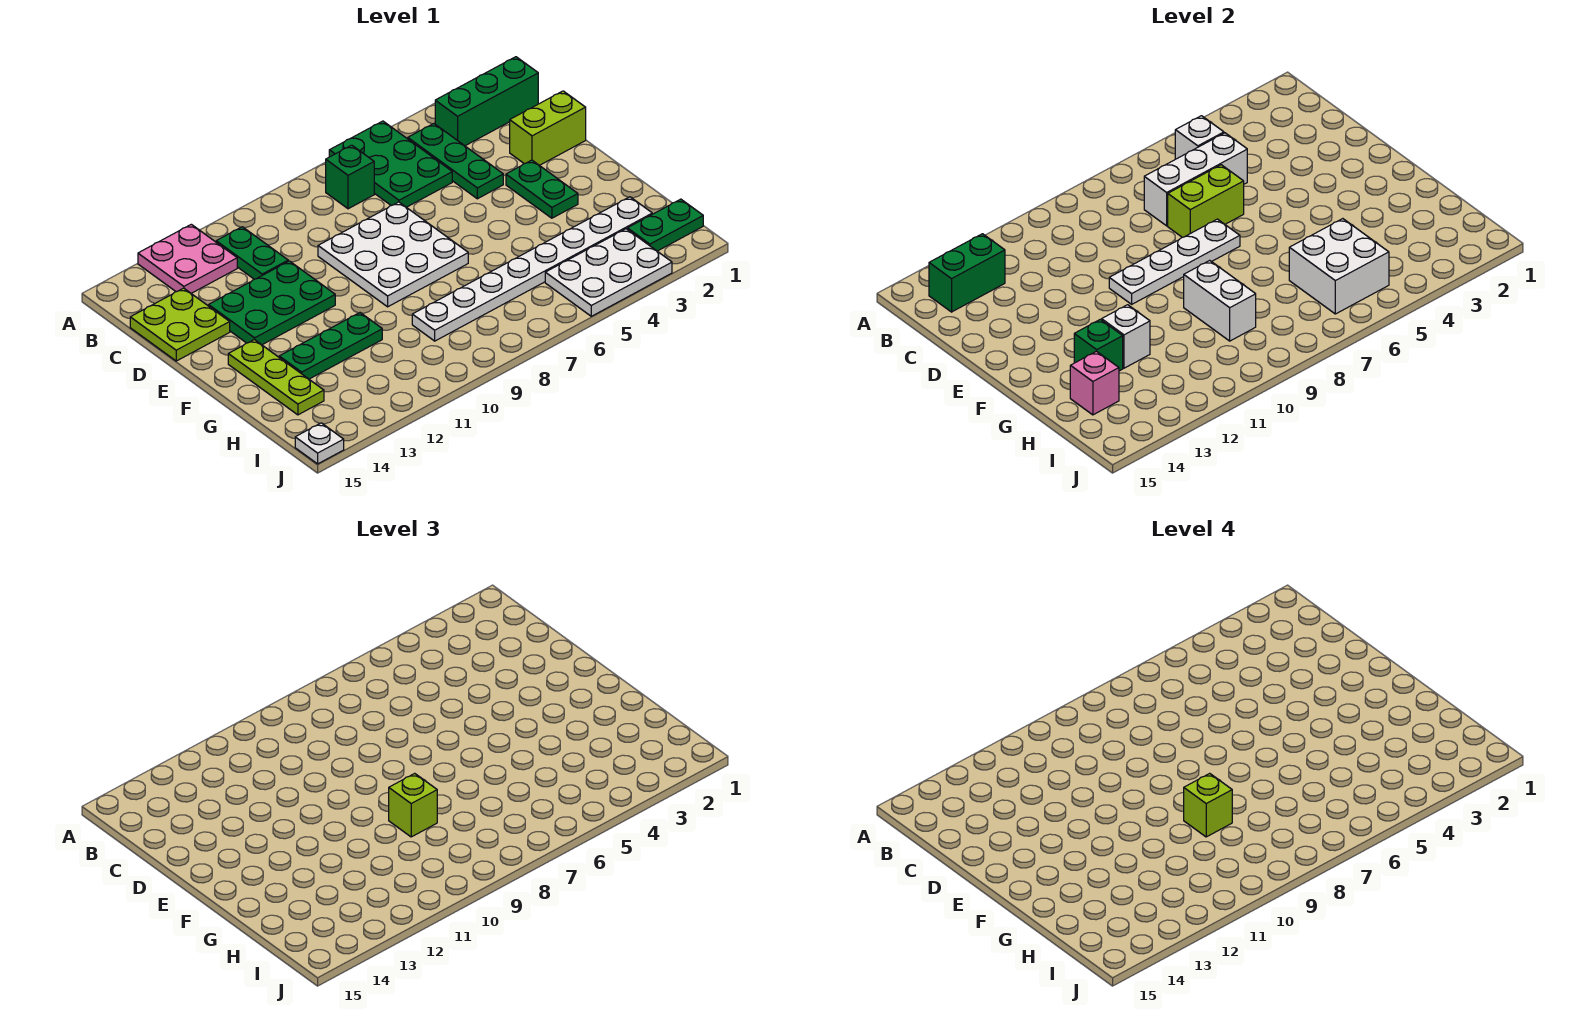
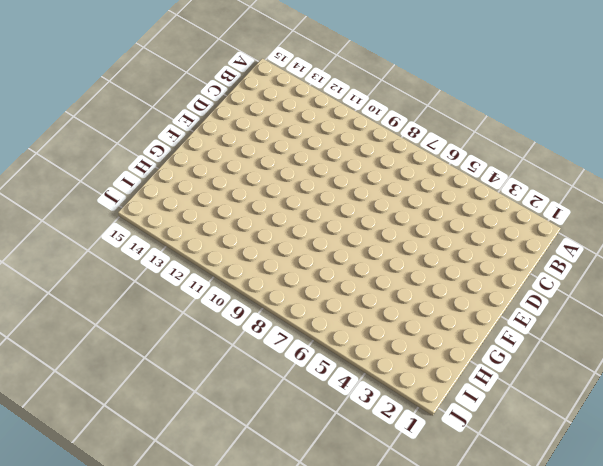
none -> green plate A5:C6 level 1
none -> pink plate A12:B13 level 1
none -> green brick B1:B3 level 1

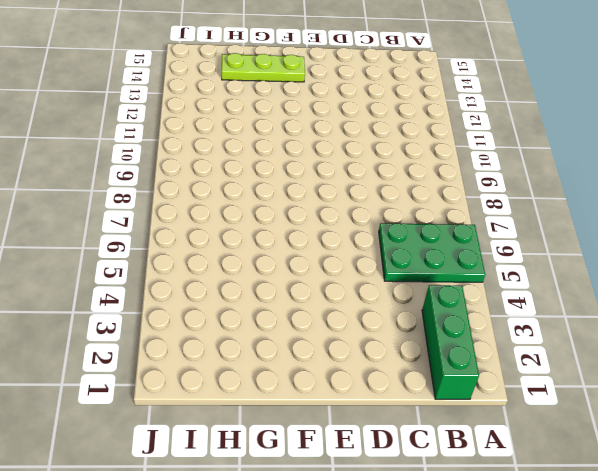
none -> pink plate A12:B13 level 1
none -> green plate B4:D4 level 1
none -> green brick B7 level 1

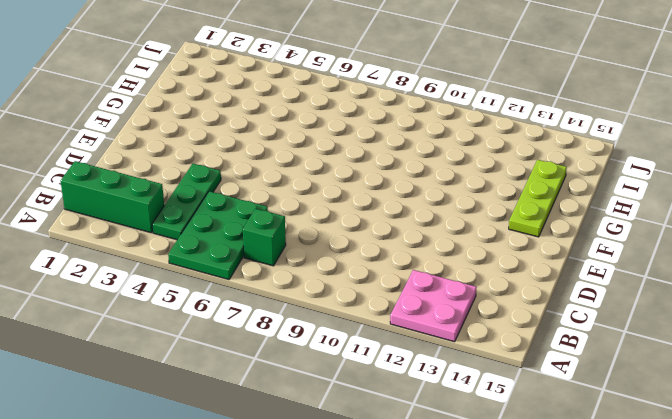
none -> green plate B11:C11 level 1
none -> lime plate C14:D15 level 1
none -> lime brick D1:D2 level 1

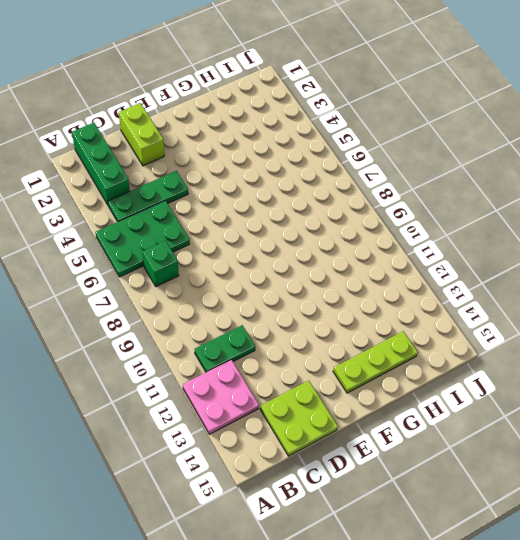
none -> white plate D7:F9 level 1
none -> green plate D11:E13 level 1
none -> green plate E3:F3 level 1

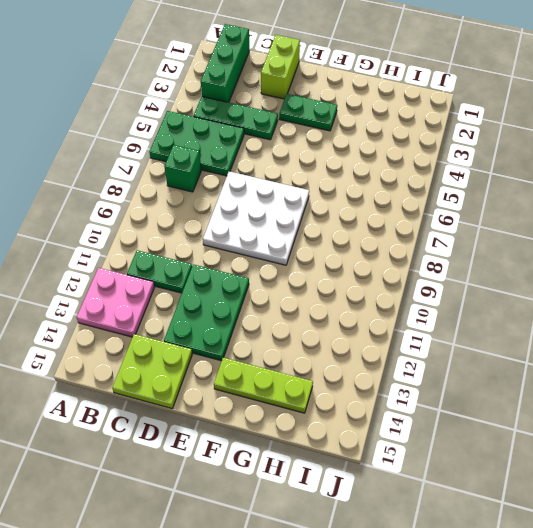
none -> green plate G11:G13 level 1
none -> white plate H2:H9 level 1
none -> green plate I1:I2 level 1

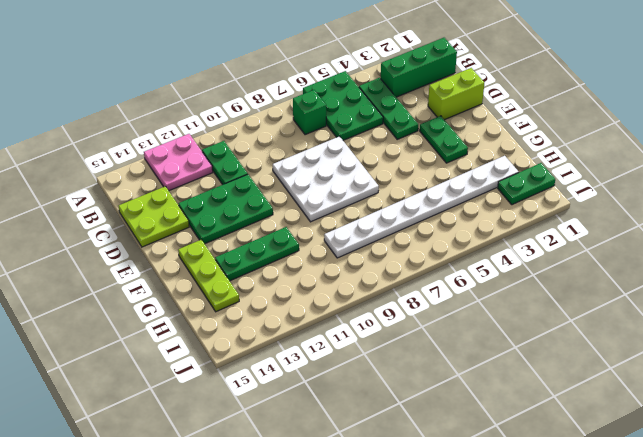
none -> white plate I3:J5 level 1
none -> white plate J15 level 1
none -> white brick B5 level 2

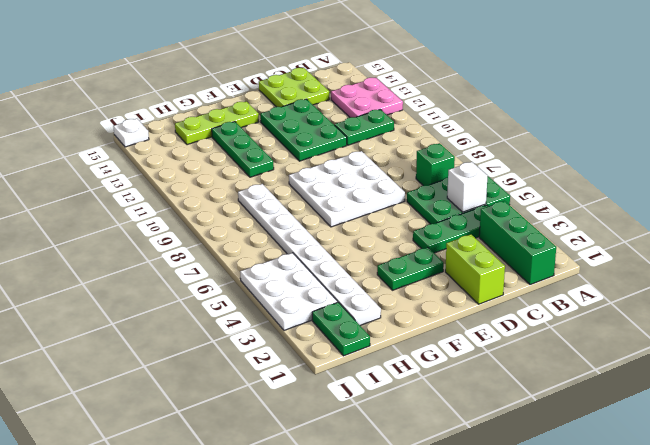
none -> green brick B13:B14 level 2
none -> white brick C5:C7 level 2
none -> lime brick D6:D7 level 2

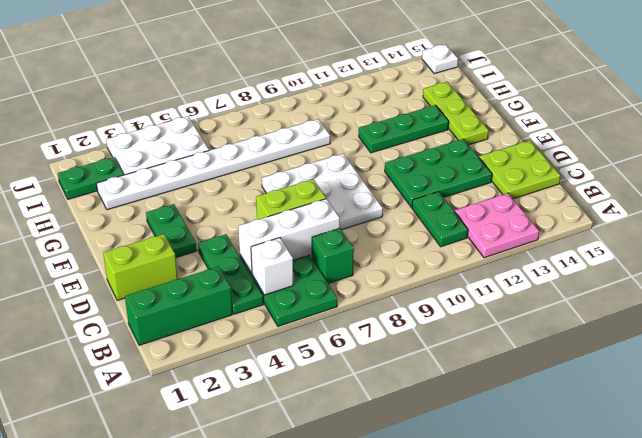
none -> green brick B13:B14 level 2
none -> white plate E7:E10 level 2
none -> white brick G9:H9 level 2

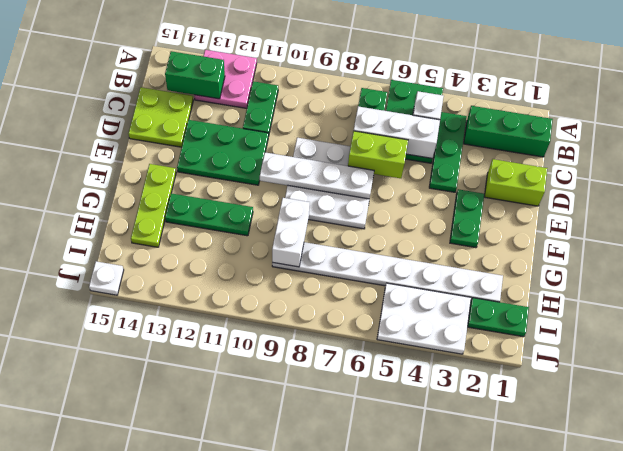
none -> white brick G12 level 2
none -> green brick G13 level 2
none -> white brick H5:I6 level 2

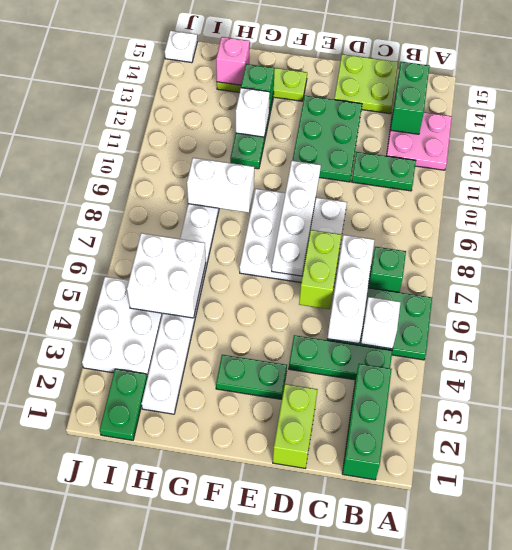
none -> lime brick G9 level 3
none -> lime brick G9 level 4

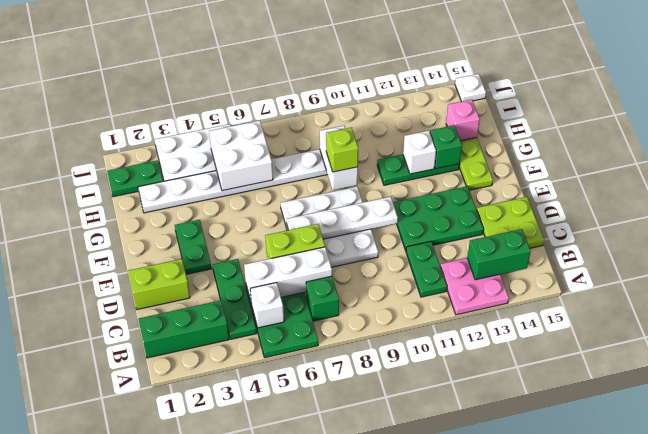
none -> lime brick G9 level 4

